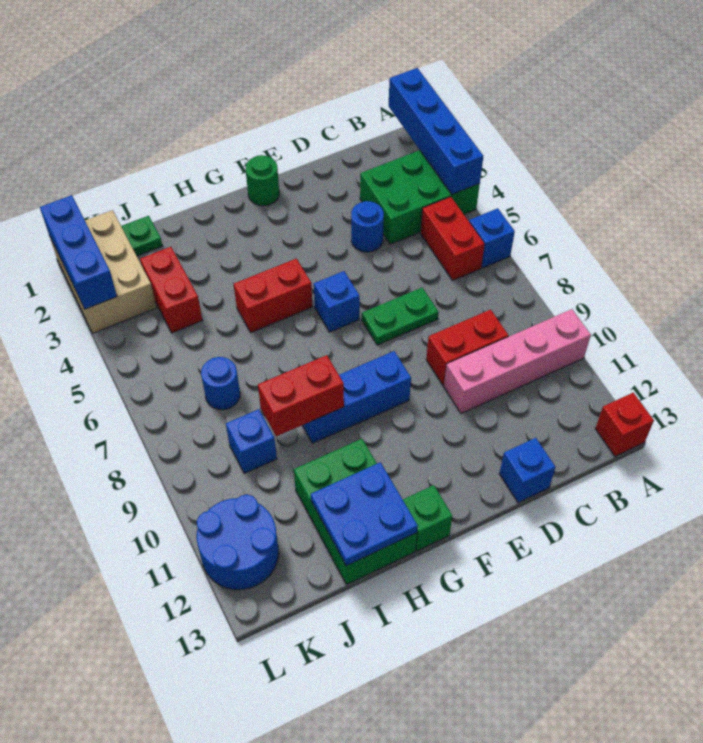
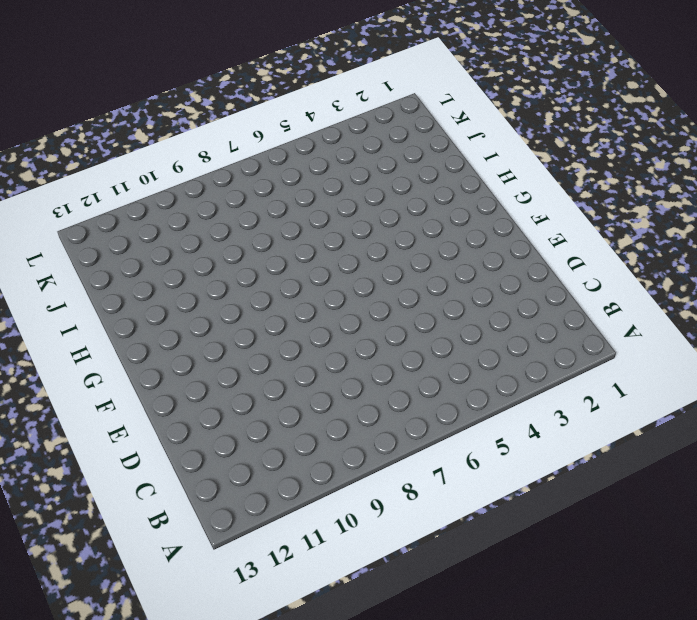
none -> green brick A3:C4 level 1
none -> blue brick A6 level 1
none -> pink brick A10:D10 level 1

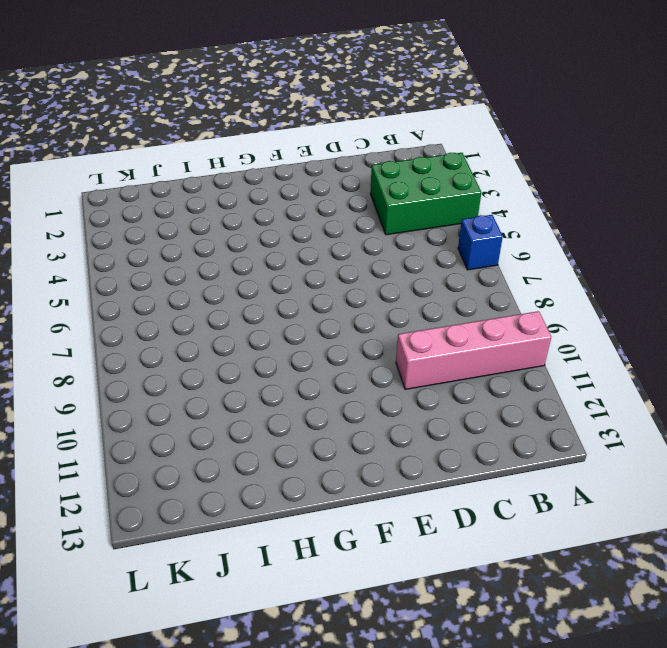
none -> red brick A13 level 1
none -> red brick B5:B6 level 1
none -> red brick C9:D9 level 1

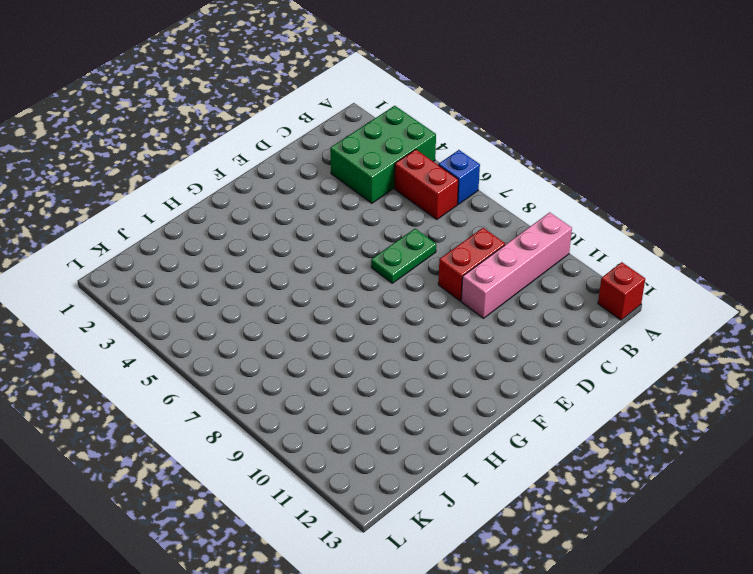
none -> blue round brick D4 level 1
none -> blue brick D13 level 1
none -> green round brick F1 level 1

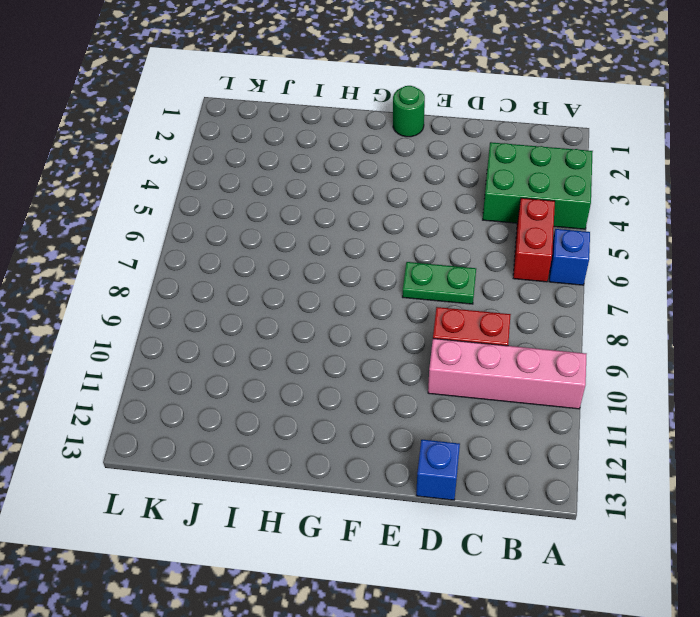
none -> red brick A13 level 1
none -> blue round brick D4 level 1
none -> blue brick F6 level 1

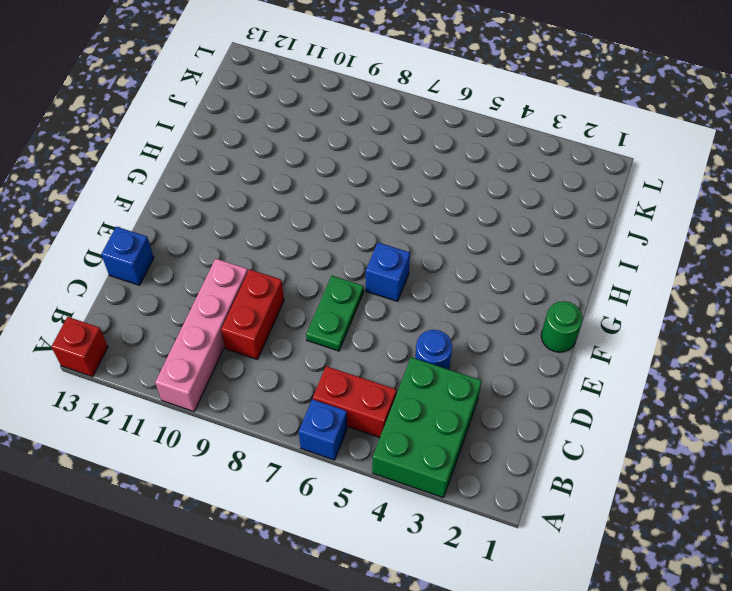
none -> blue brick F9:H9 level 1
none -> red brick G5:H5 level 1
none -> green brick G13 level 1

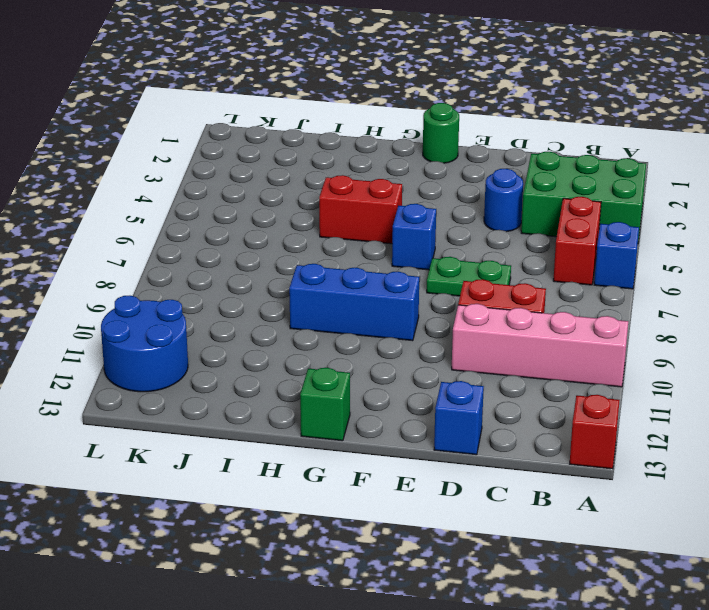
none -> green brick H11:I13 level 1
none -> green plate J1 level 1
none -> red brick J3:J4 level 1

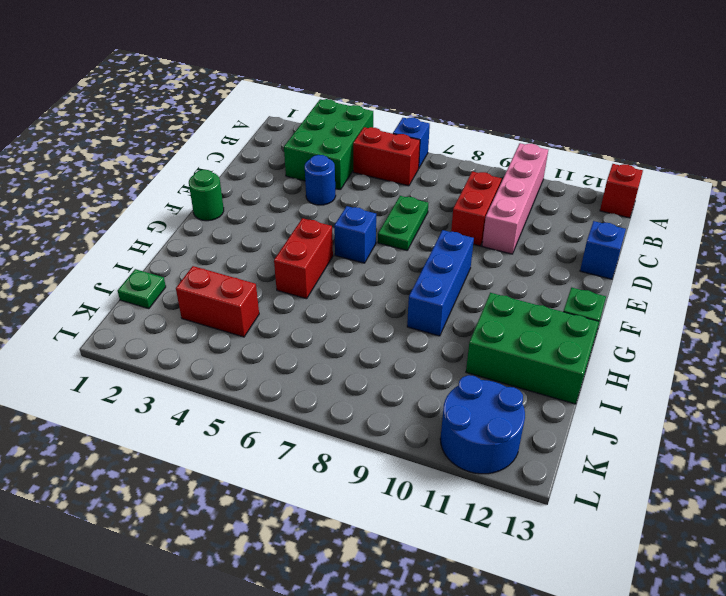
none -> blue round brick J7 level 1
none -> blue brick J9 level 1
none -> tan brick K1:L3 level 1

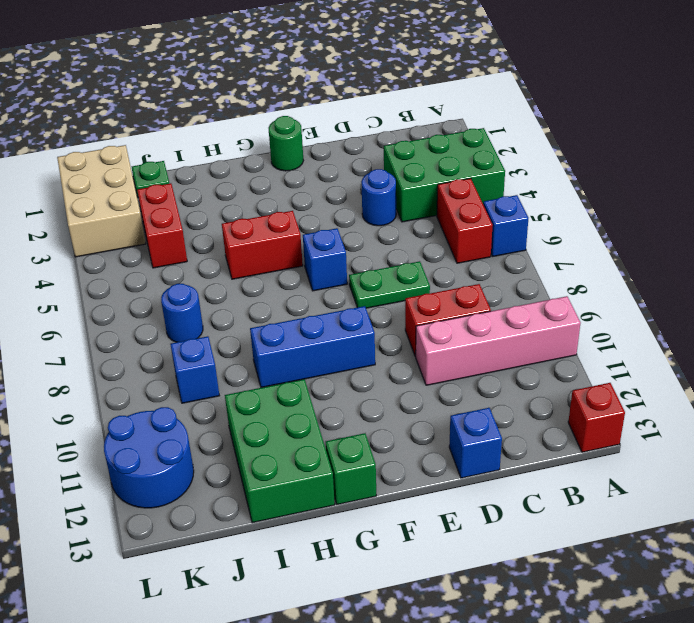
none -> blue brick A1:A4 level 2
none -> red brick H9:I9 level 2
none -> blue plate H12:I13 level 2

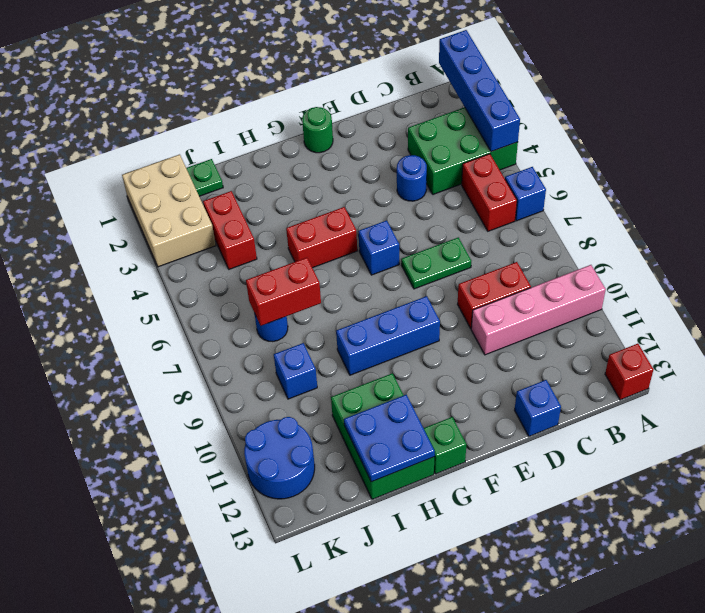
red brick I7:J7 level 2 -> red brick H9:I9 level 2
none -> blue brick L1:L3 level 2

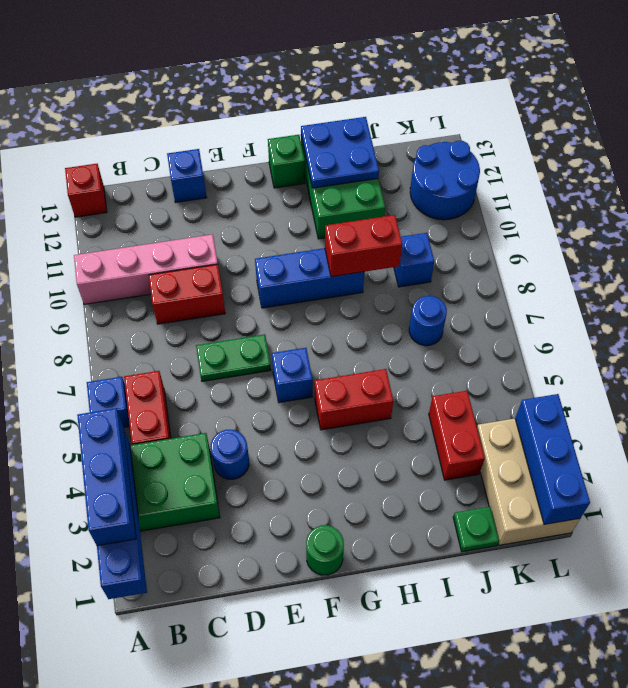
blue brick A2:A4 level 3 -> none

